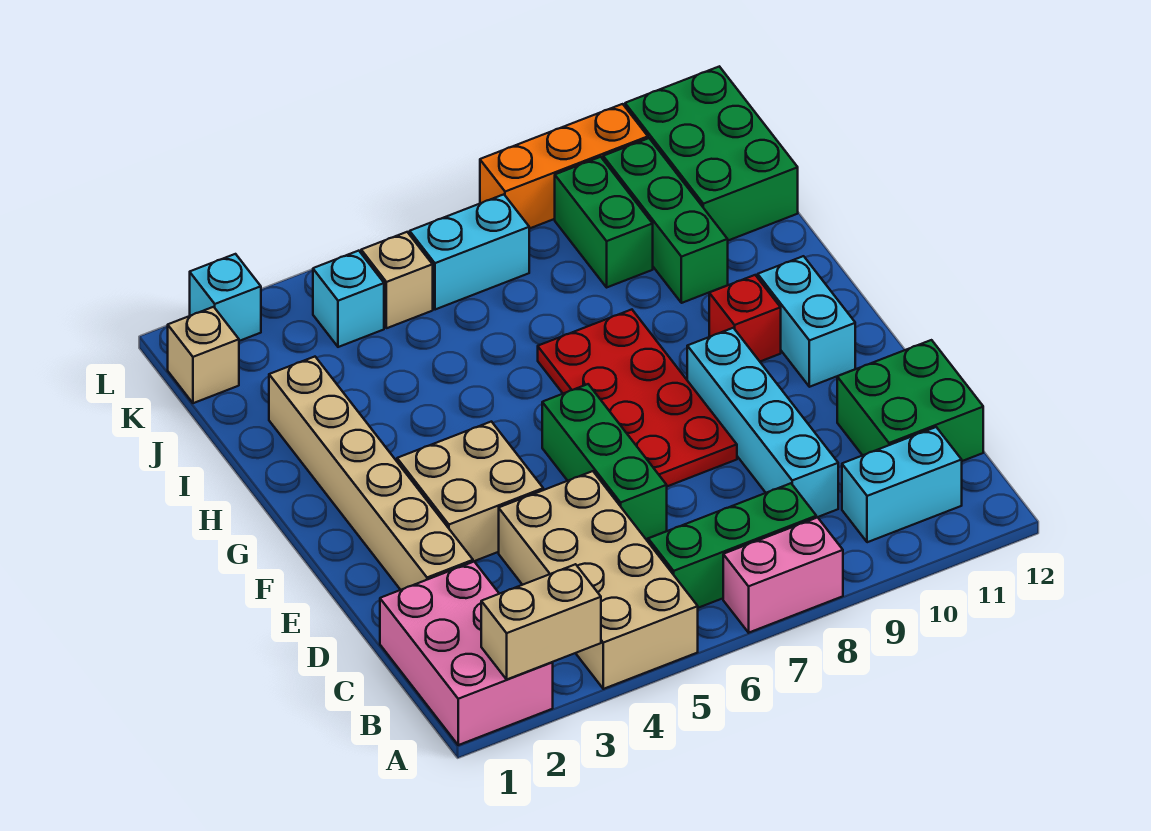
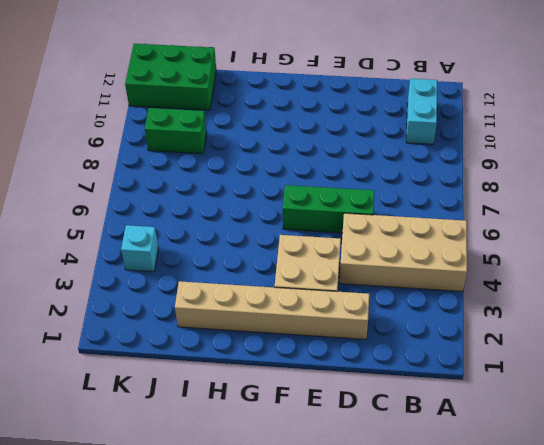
none -> pink brick A1:C2 level 1
none -> pink brick A7:A8 level 1
none -> green brick B6:B8 level 1

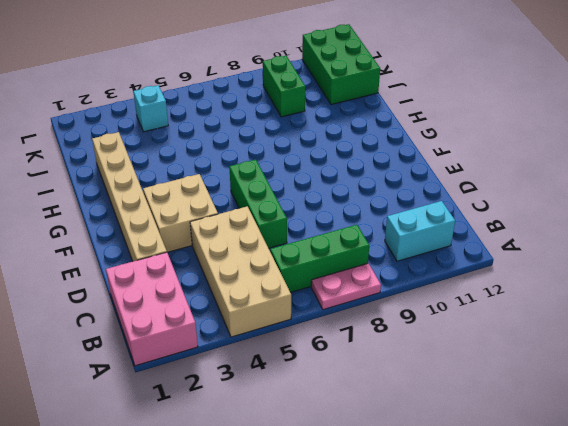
pink plate A7:A8 level 1 -> pink brick A7:A8 level 1
none -> cyan brick C9:F9 level 1
none -> green brick C11:D12 level 1
none -> red plate E7:H8 level 1

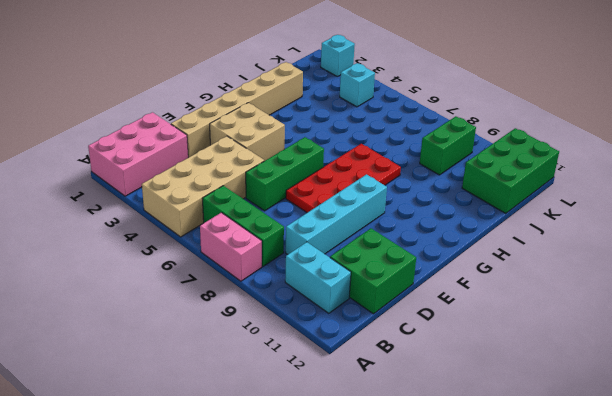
none -> cyan brick F11:G11 level 1
none -> red brick G10 level 1
none -> green brick I10:K10 level 1

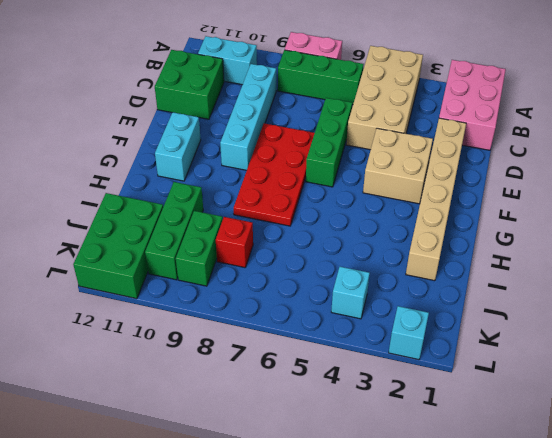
red brick J8 level 1 -> red brick G10 level 1
none -> tan brick K1 level 1
none -> tan brick K5 level 1
none -> cyan brick K6:K7 level 1

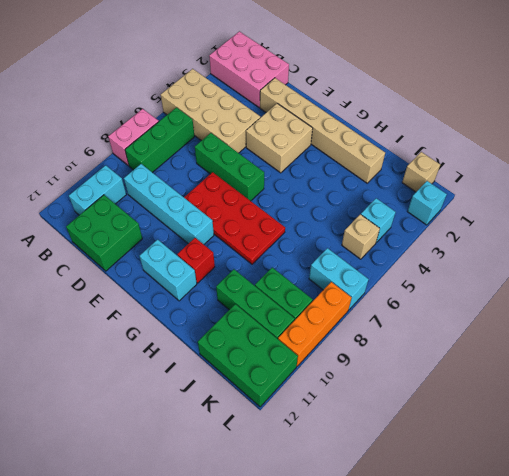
cyan brick K7:L7 level 1 -> cyan brick K6:K7 level 1
none -> tan brick A2:A3 level 2

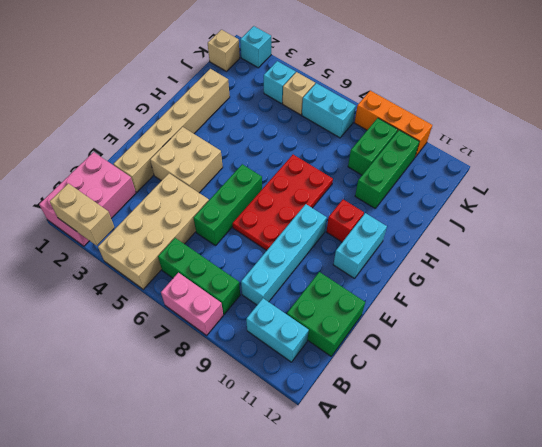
none -> green brick J11:L12 level 1

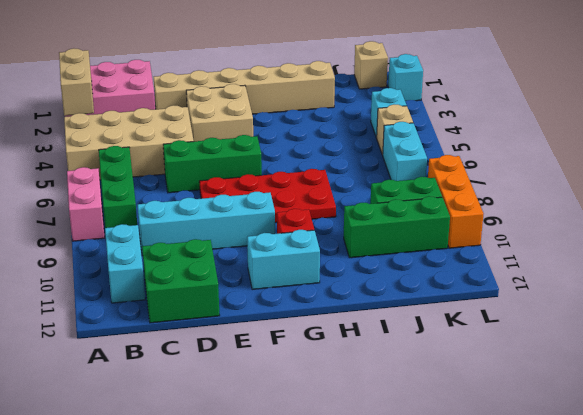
none -> green brick J11:L12 level 1

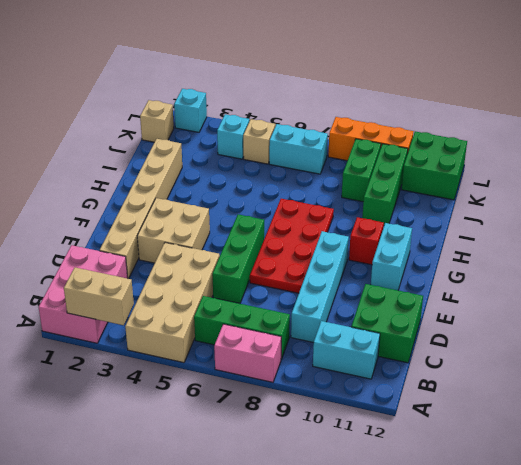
green brick K11:L12 level 1 -> green brick J11:L12 level 1

